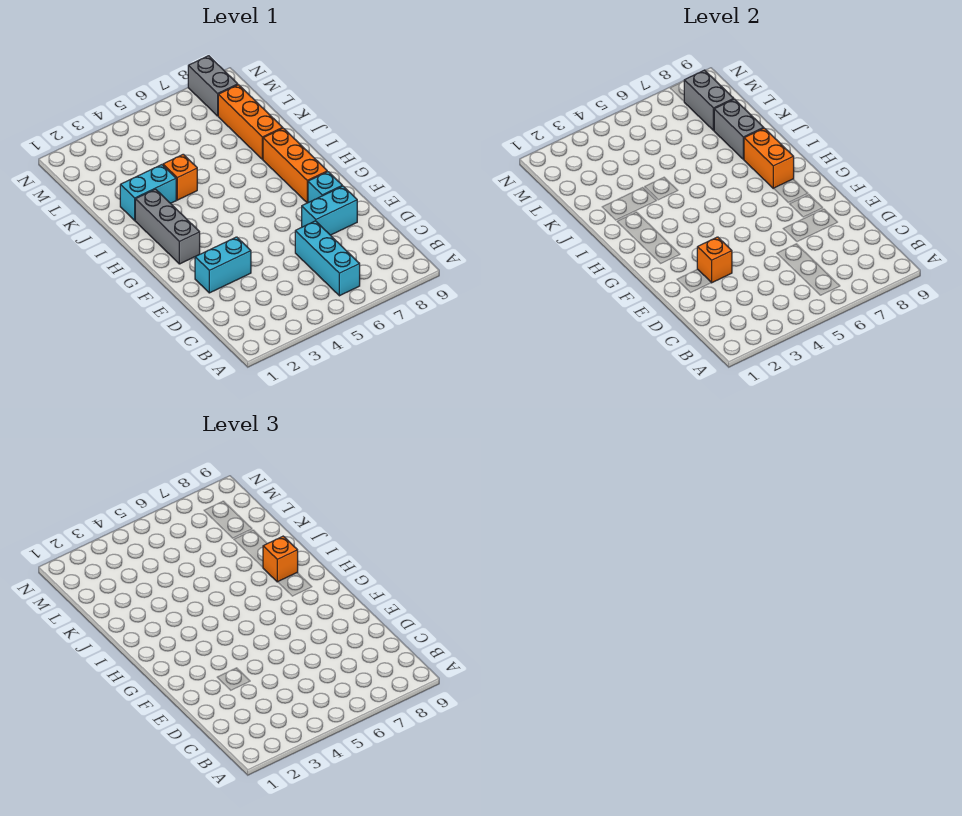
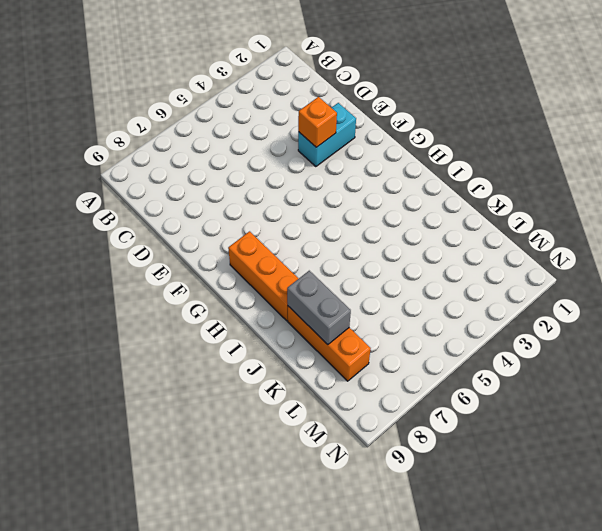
none -> cyan brick B6:D6 level 1
none -> cyan brick E7:E8 level 1
none -> cyan brick F8 level 1

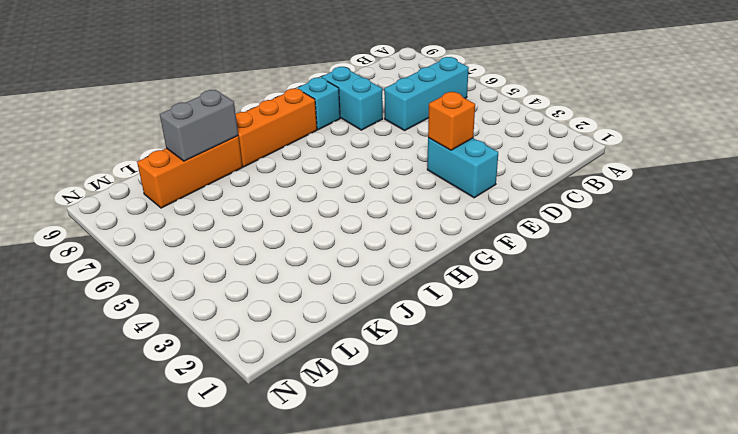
none -> grey brick G2:I2 level 1
none -> cyan brick J2:J3 level 1
none -> orange brick J4 level 1

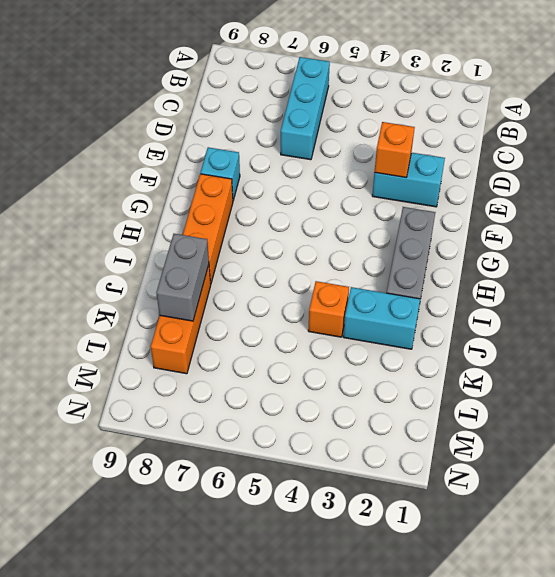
none -> cyan brick E7:E8 level 1
none -> grey brick M8:N8 level 1
none -> orange brick H8:I8 level 2

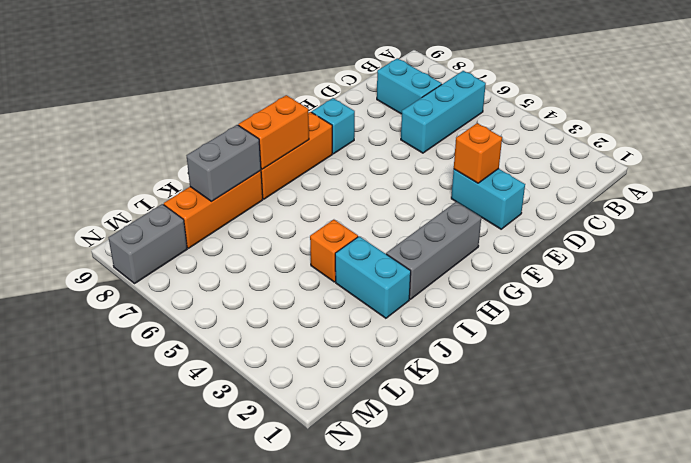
cyan brick C7:C8 level 1 -> cyan brick E7:E8 level 1
none -> grey brick L8:M8 level 2
none -> orange brick I8 level 3

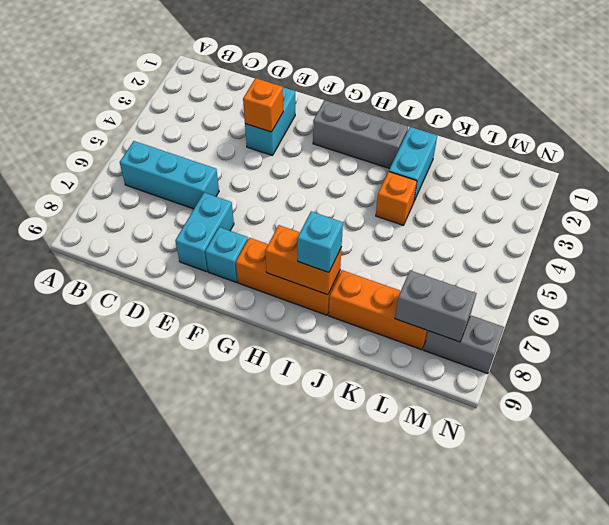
cyan brick I8 level 3 -> orange brick I8 level 3
none -> grey brick J8:K8 level 2

